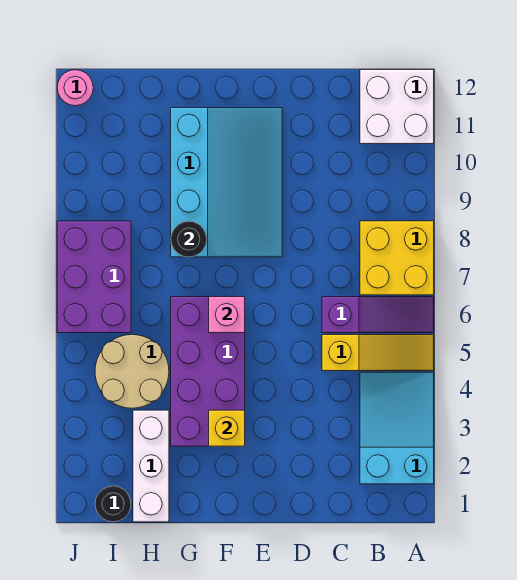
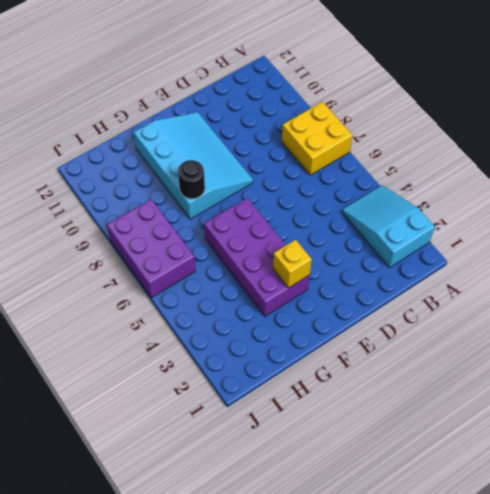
none -> yellow slope A5:C5 level 1 top C
none -> purple slope A6:C6 level 1 top C
none -> white brick A11:B12 level 1

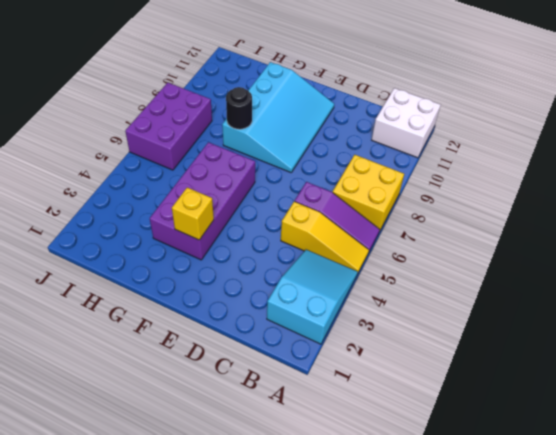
none -> white brick H1:H3 level 1
none -> tan round brick H4:I5 level 1
none -> black round brick I1 level 1

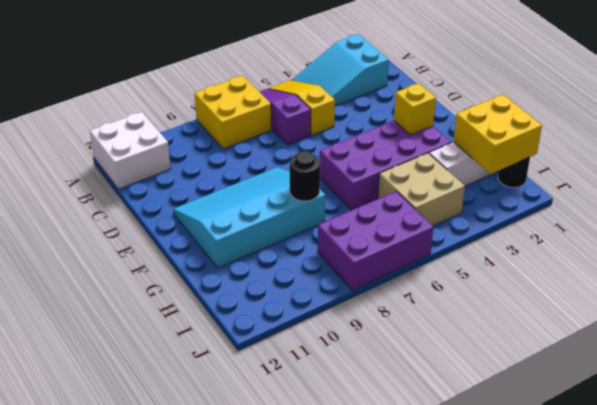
yellow brick H1:I2 level 2 -> none
tan brick H4:I5 level 1 -> tan round brick H4:I5 level 1
none -> pink round brick J12 level 1
none -> pink brick F6 level 2

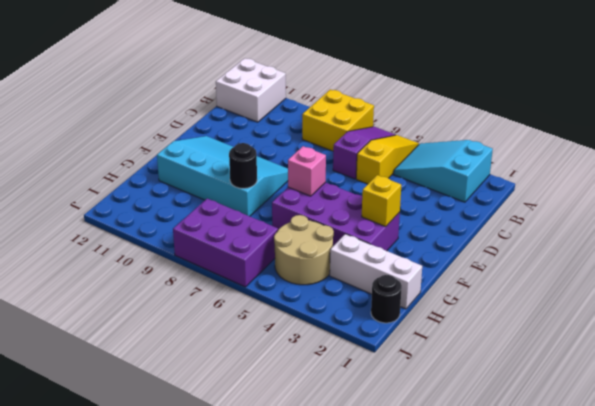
none -> pink round brick J12 level 1

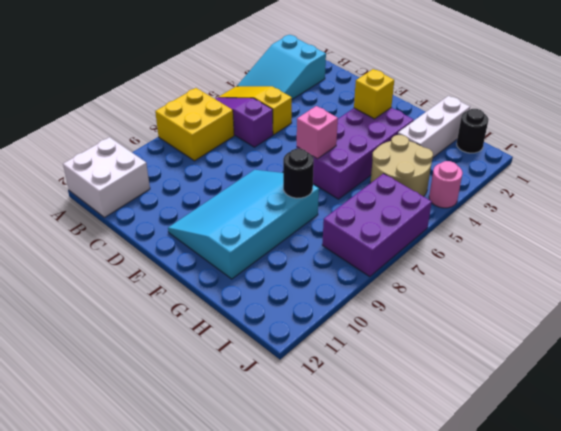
pink round brick J4 level 1 -> pink round brick J12 level 1

